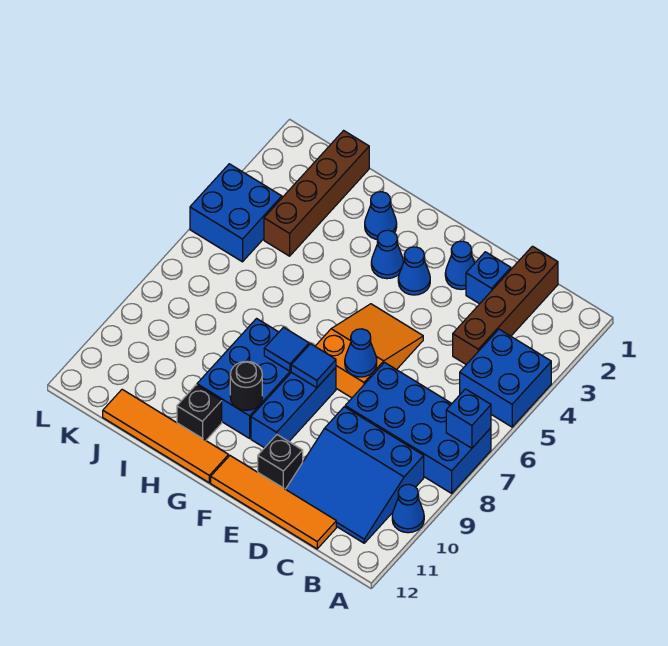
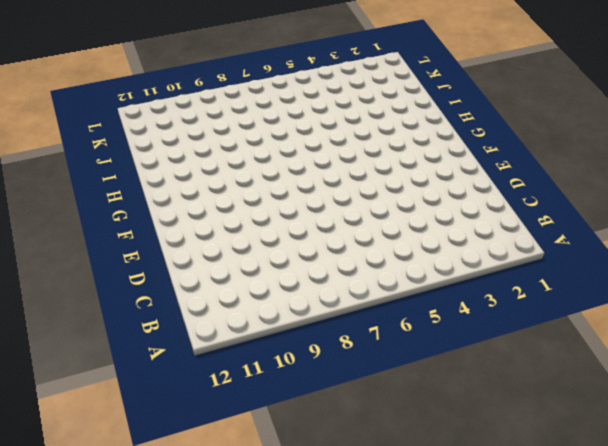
none -> blue brick A4:B5 level 1
none -> blue brick A7:D8 level 1
none -> blue cone A10 level 1

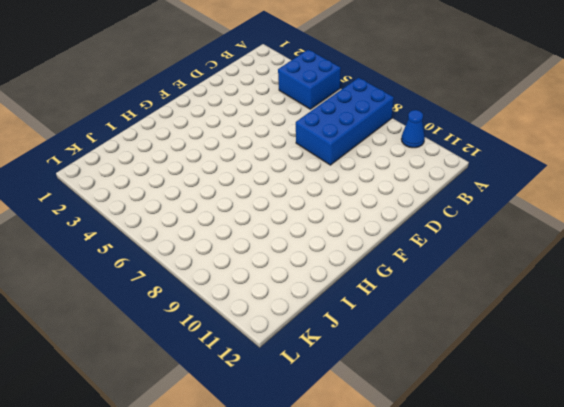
none -> blue slope B9:D11 level 1 top 9
none -> brown brick C1:C4 level 1
none -> orange tile C12:F12 level 1

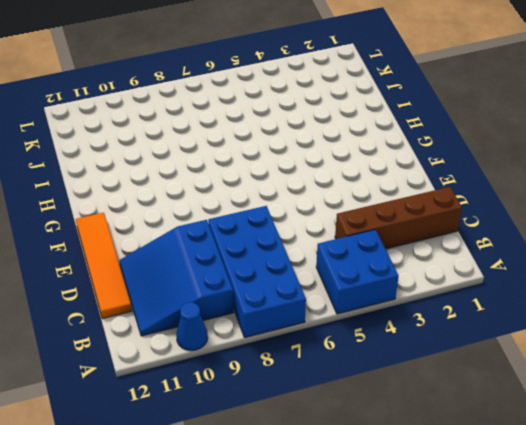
none -> blue brick D2 level 1
none -> blue cone E2 level 1
none -> orange slope E5:F7 level 1 top 7

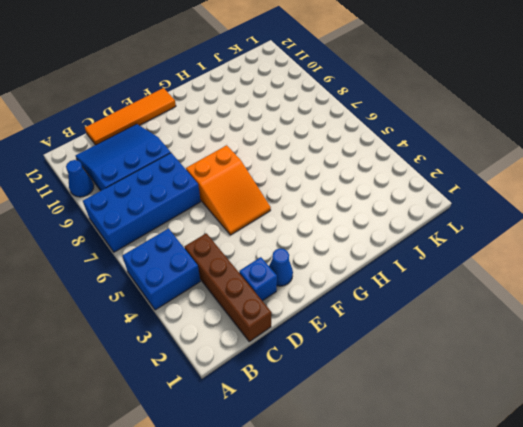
none -> black brick E11 level 1
none -> blue cone F3 level 1
none -> blue brick F8:F10 level 1

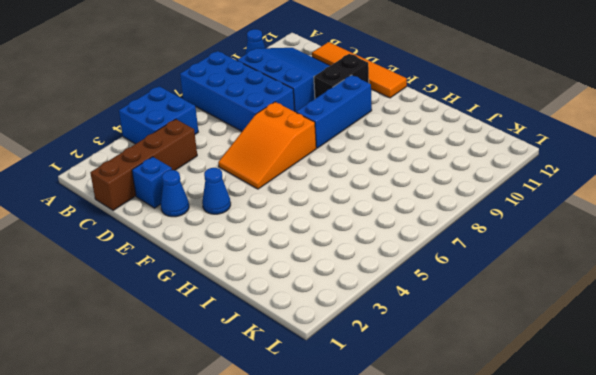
black brick E10:E11 level 1 -> black brick E11 level 1
none -> blue cone G3 level 1
none -> blue brick G8:H10 level 1
none -> orange tile G12:J12 level 1

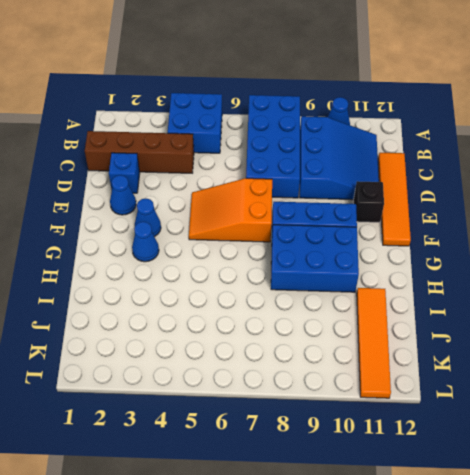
orange tile I11:L11 level 1 -> orange tile G12:J12 level 1
none -> blue cone H2 level 1
none -> black brick H11 level 1
none -> brown brick J1:J4 level 1

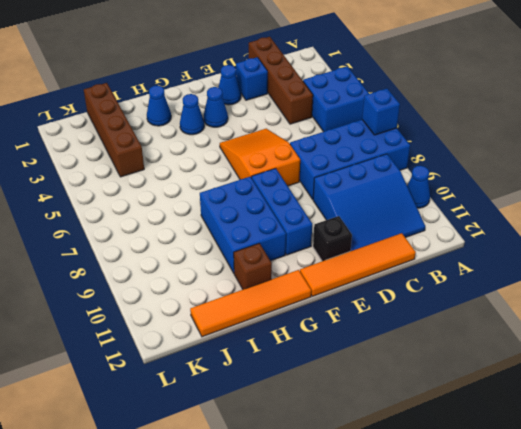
brown brick H11 level 1 -> black brick H11 level 1
none -> blue brick K4:L5 level 1
none -> blue cone E7 level 2
none -> blue tile F8 level 2

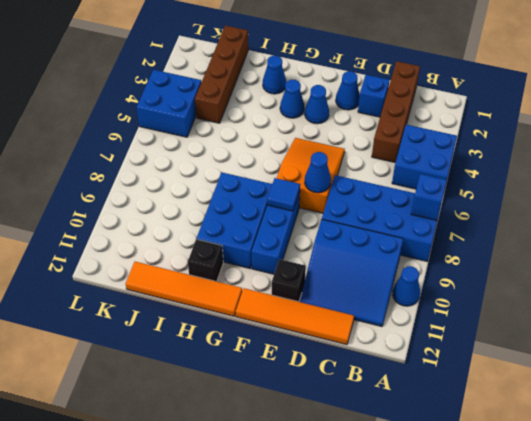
none -> blue tile G8 level 2
none -> black round brick G10 level 2

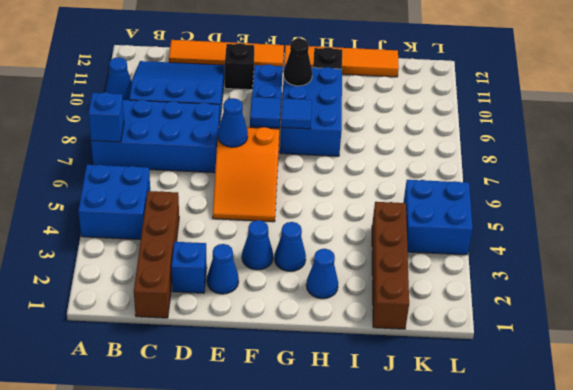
black cone G10 level 2 -> black round brick G10 level 2

